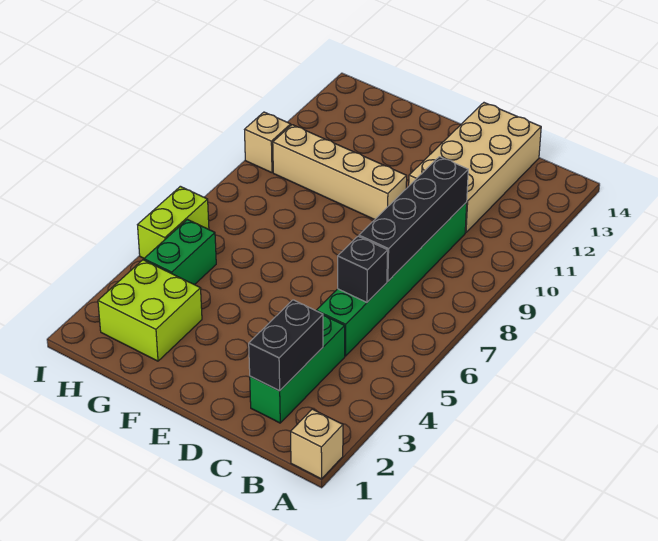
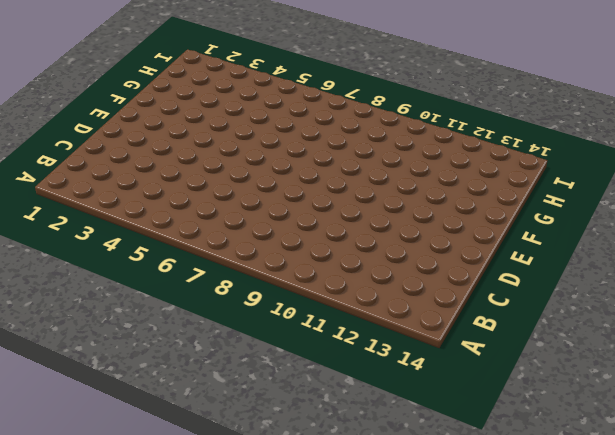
none -> tan brick A1 level 1
none -> green brick C2:C4 level 1
none -> green brick C5:C10 level 1

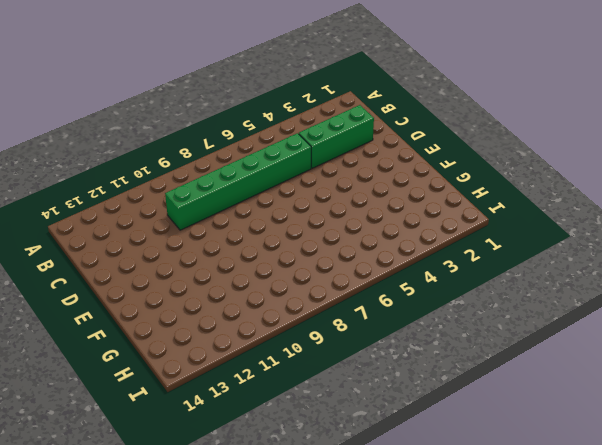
none -> tan brick A1 level 1
none -> tan brick C11:D14 level 1
none -> tan brick E10:H10 level 1

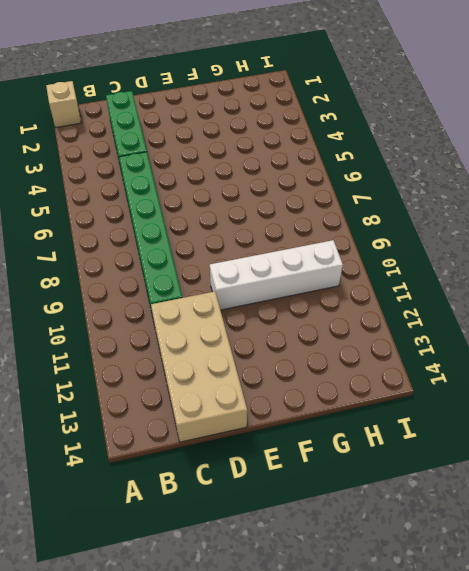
white brick E10:H10 level 1 -> tan brick E10:H10 level 1
none -> lime brick G2:H3 level 1
none -> green brick H4:H5 level 1
none -> lime brick I5:I6 level 1

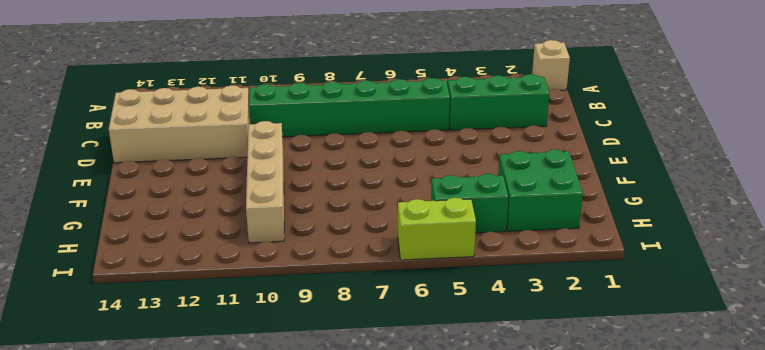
green brick G2:H3 level 1 -> lime brick G2:H3 level 1
none -> tan brick I10 level 1
none -> black brick C2:C3 level 2
none -> black brick C6 level 2

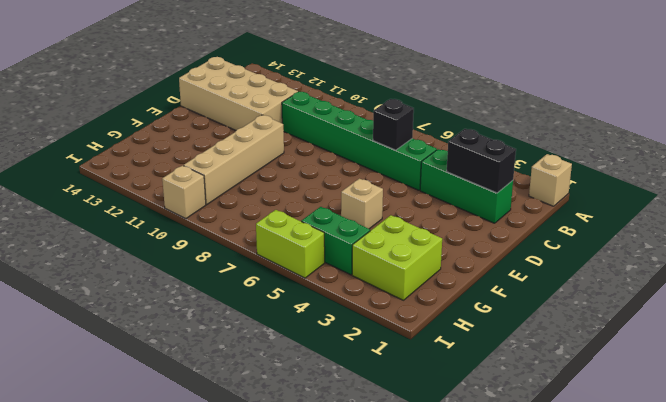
tan brick F5 level 1 -> none
none -> black brick C7:C10 level 2

